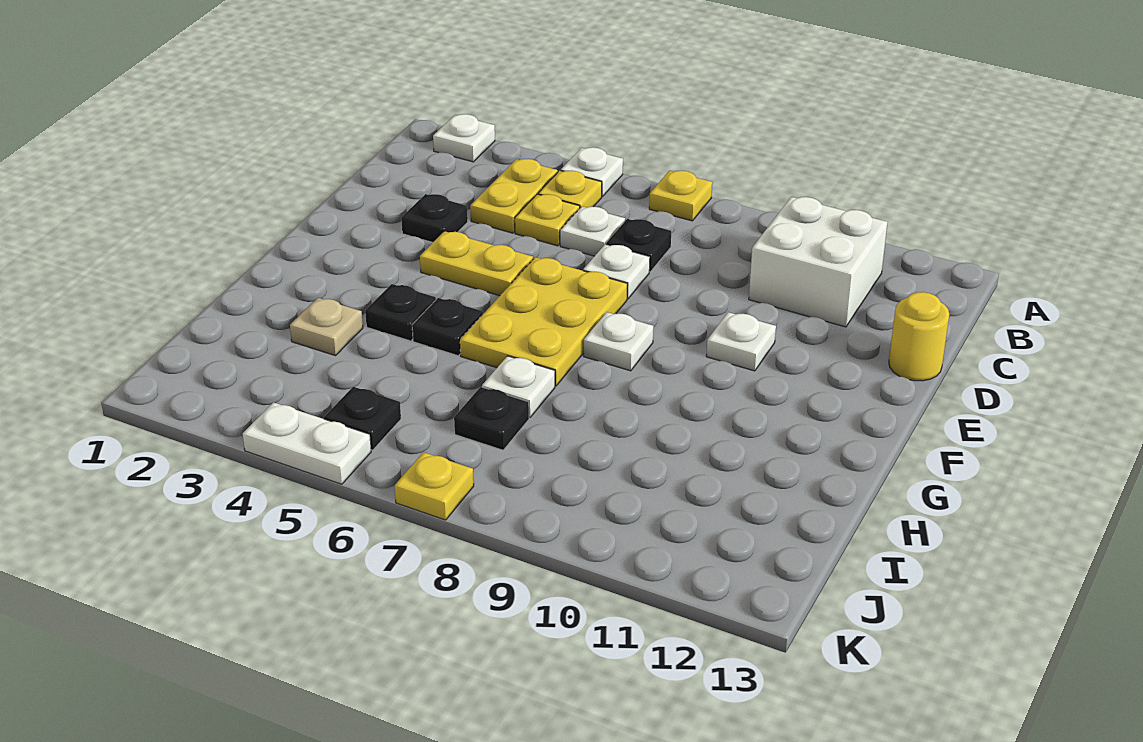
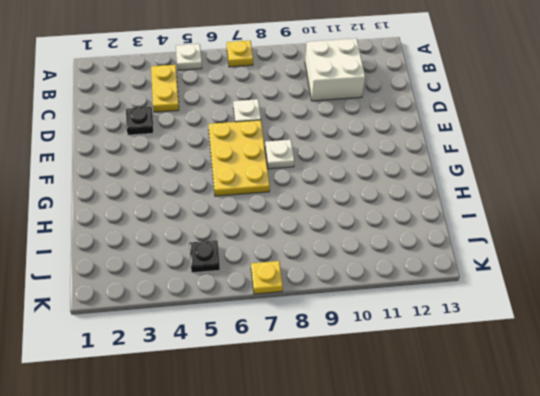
none -> white plate A2 level 1
none -> yellow plate B5 level 1
none -> yellow plate C5 level 1

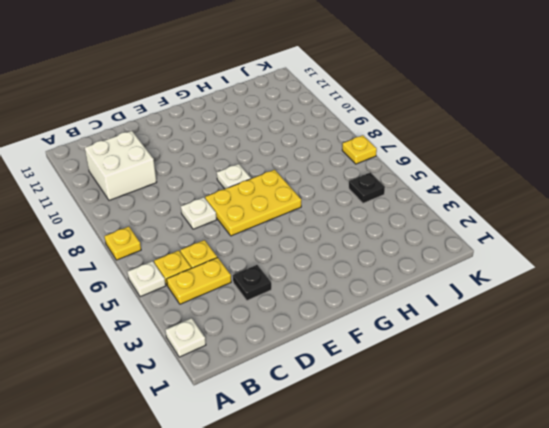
none -> white plate C6 level 1
none -> black plate C7 level 1
none -> yellow round brick D13 level 1

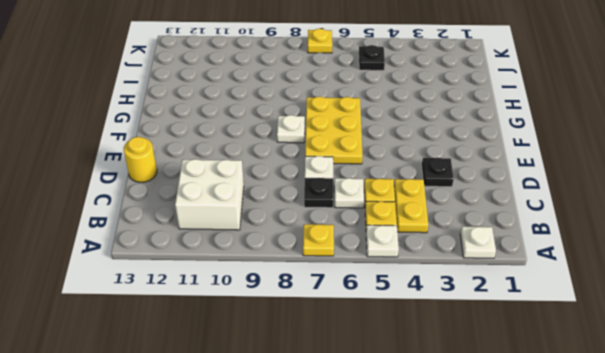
none -> yellow plate E4:E5 level 1
none -> white plate E10 level 1
none -> black plate G4 level 1

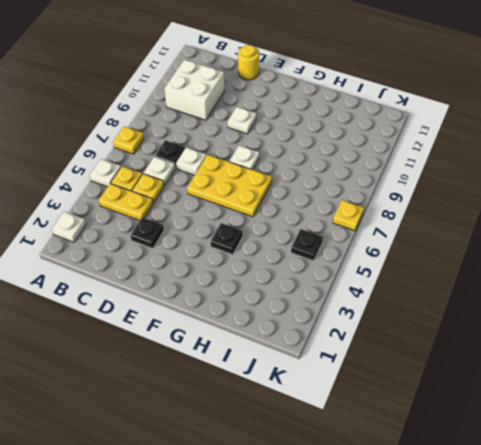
none -> yellow plate E4:E5 level 1
none -> black plate G5 level 1
none -> tan plate H3 level 1

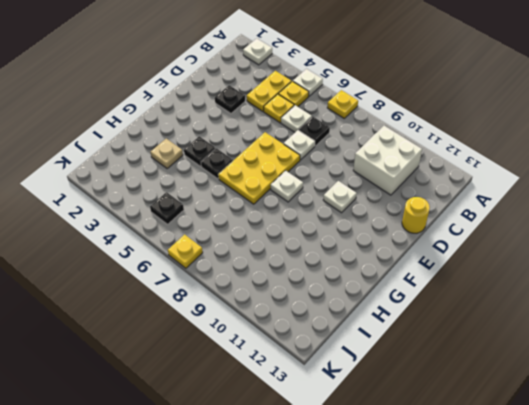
none -> yellow plate E4:E5 level 1
none -> white plate H7 level 1
none -> black plate I7 level 1

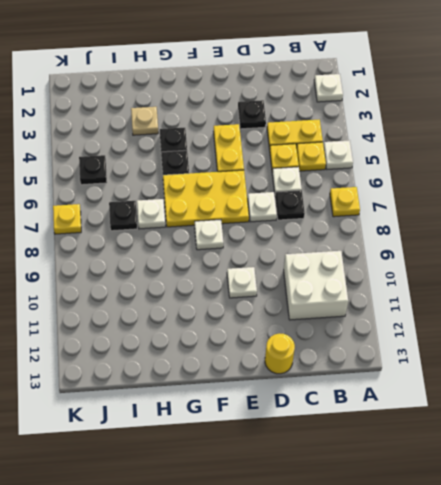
none -> white plate K4:K5 level 1

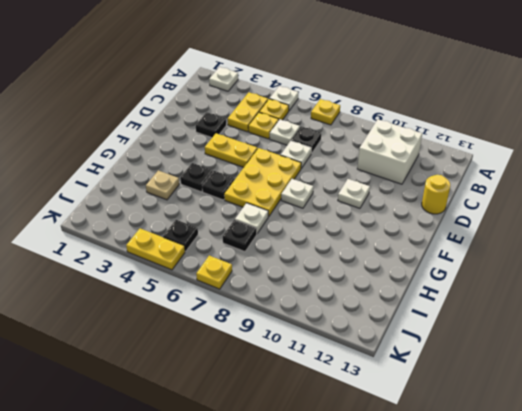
yellow plate K4:K5 level 1 -> white plate K4:K5 level 1

